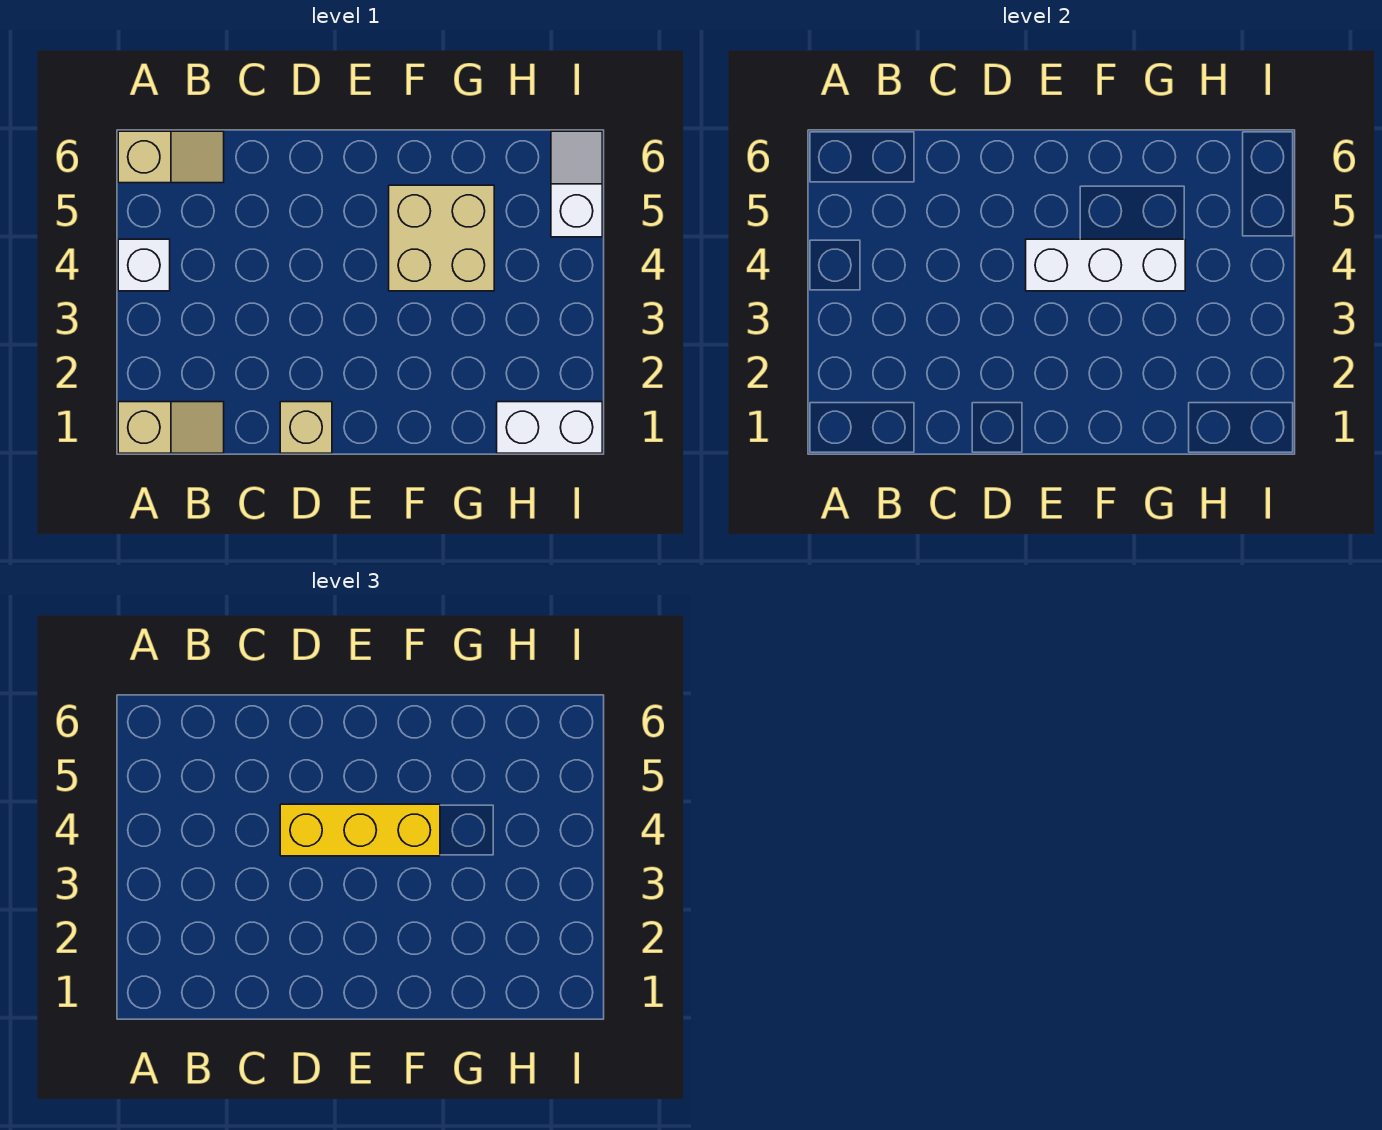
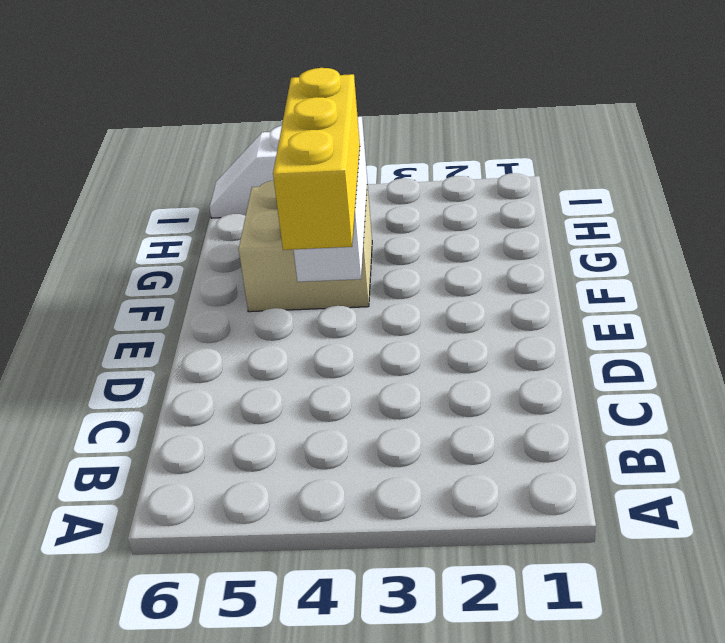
none -> tan slope A1:B1 level 1 top A
none -> white brick A4 level 1

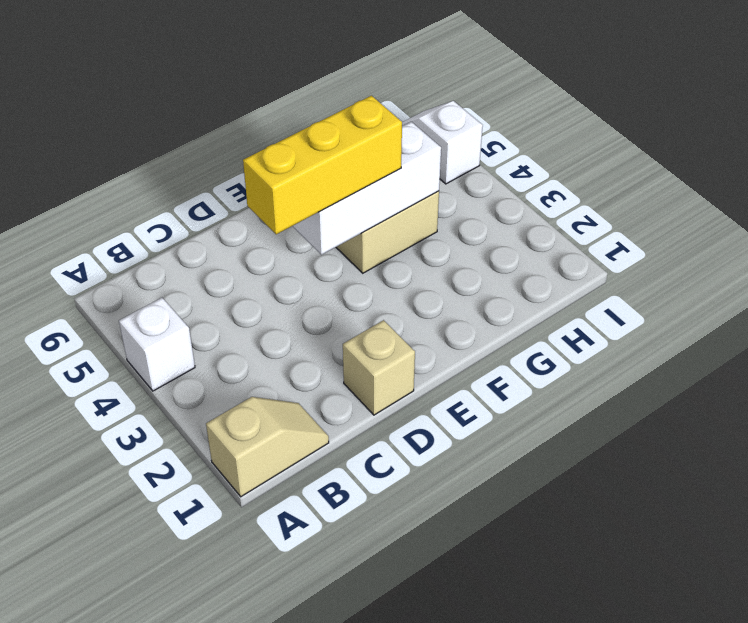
none -> tan slope A6:B6 level 1 top A
none -> white brick H1:I1 level 1

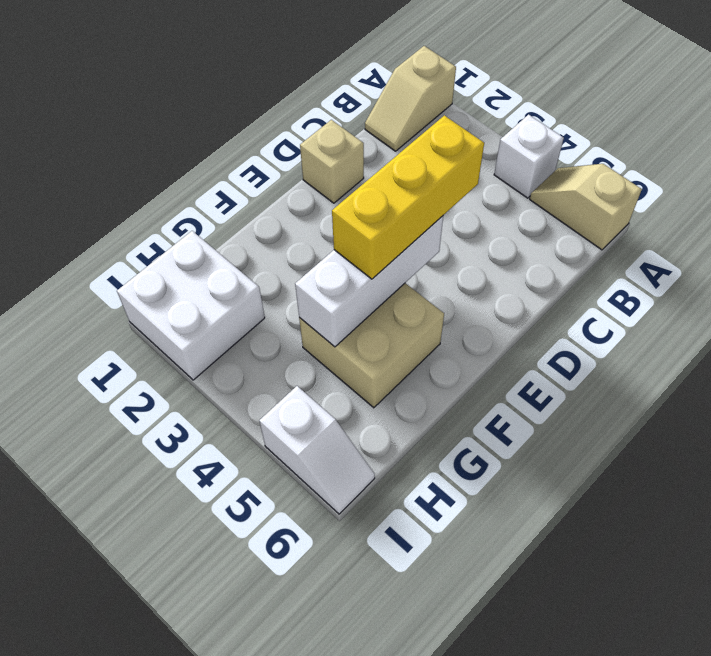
tan slope A5:A6 level 1 top 6 -> tan slope A6:B6 level 1 top A
white brick H1:I2 level 1 -> white brick H1:I1 level 1

